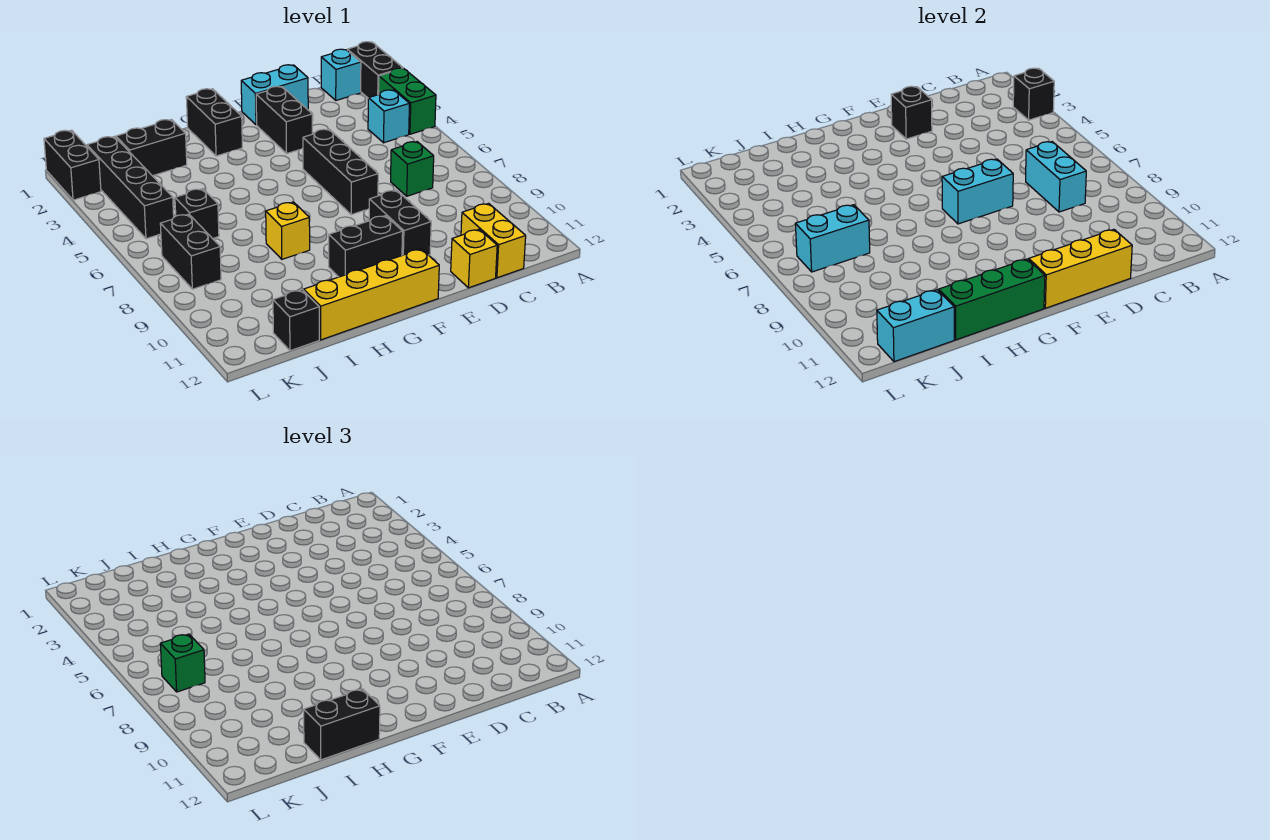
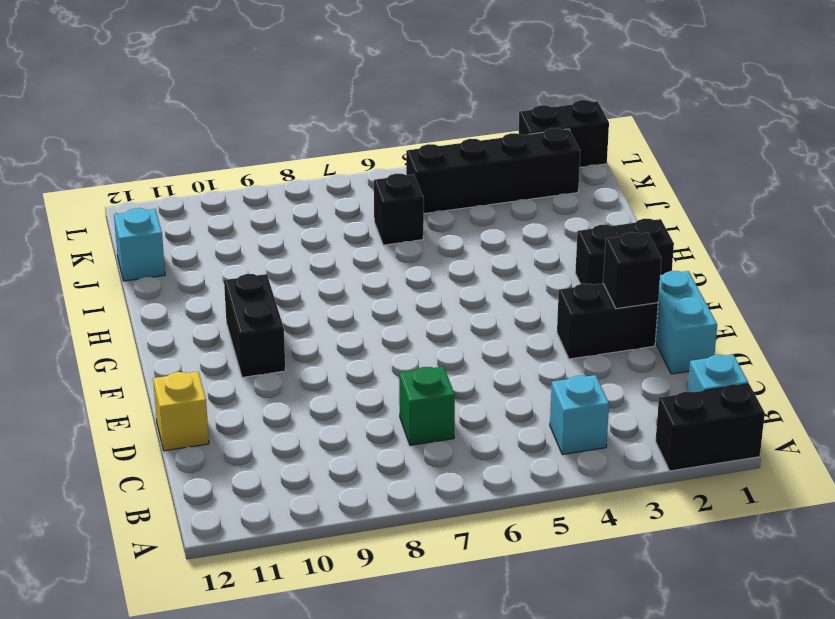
cyan brick J12 level 1 -> black brick J12 level 1
none -> green brick A3:A4 level 1
none -> yellow brick C11:C12 level 1
none -> black brick E5:E7 level 1
none -> black brick E9:E10 level 1

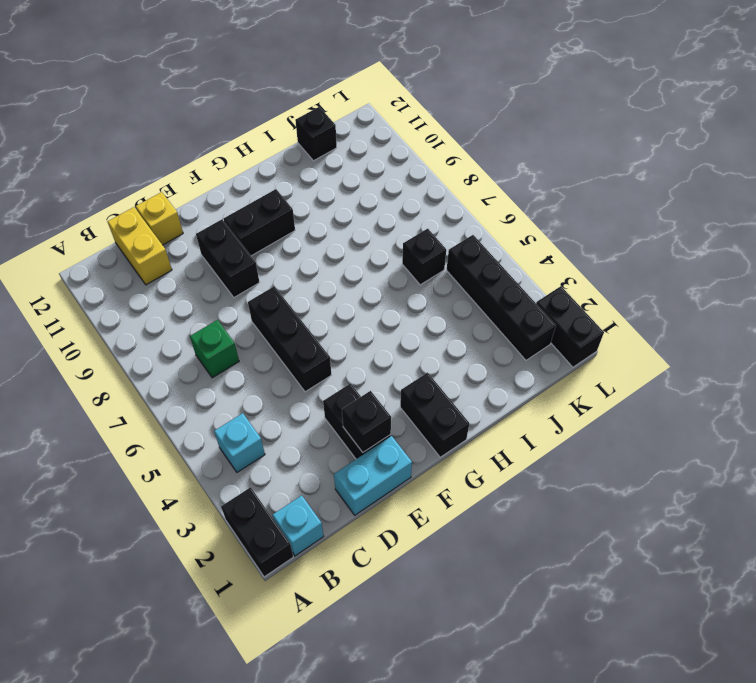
none -> green brick A3:A4 level 1
none -> yellow brick F12:I12 level 1
none -> yellow brick H8 level 1
none -> black brick I2:J2 level 1

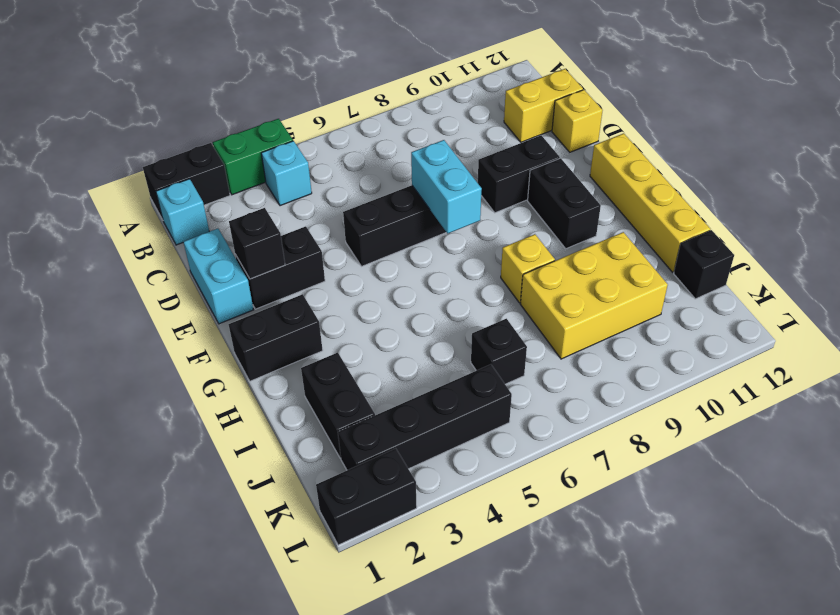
yellow brick I8:J10 level 1 -> none
none -> green brick C7 level 1
none -> black brick K7:K8 level 1
none -> black brick A3 level 2
none -> cyan brick C7:C8 level 2

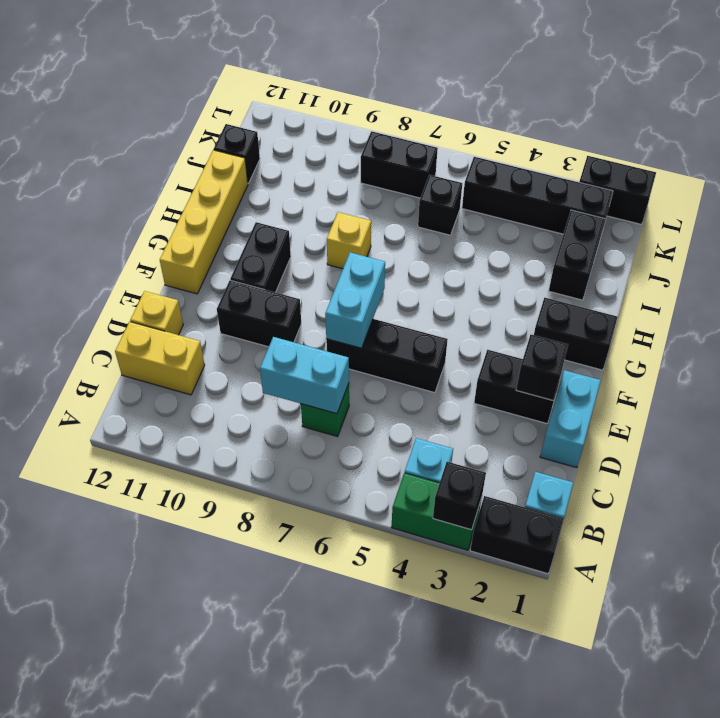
none -> yellow brick D12:F12 level 2
none -> green brick G12:I12 level 2
none -> cyan brick J7:K7 level 2
none -> cyan brick J12:K12 level 2

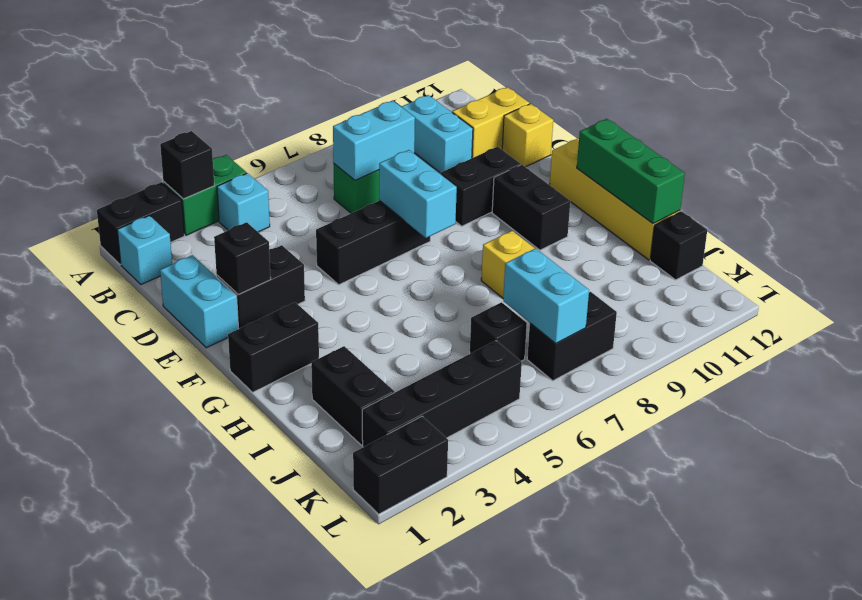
cyan brick B10:C10 level 1 -> cyan brick J12:K12 level 2
none -> yellow brick D12:F12 level 2
none -> black brick H12:I12 level 3
none -> green brick K7 level 3

